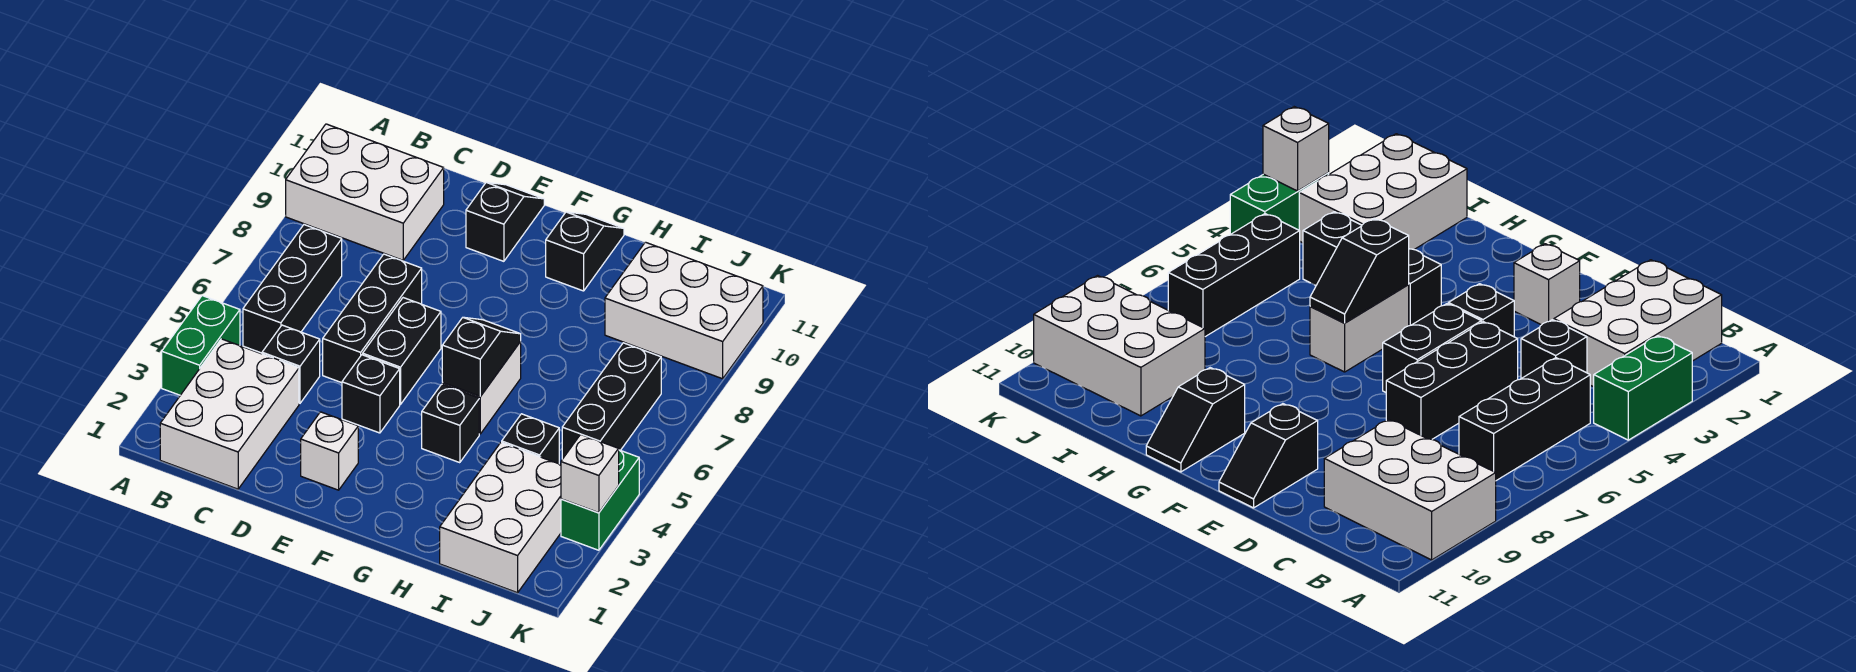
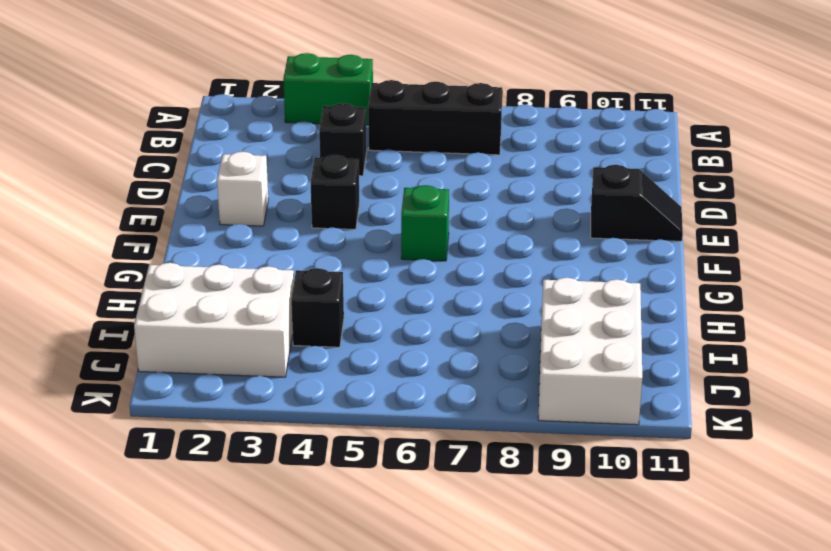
green brick F6 level 1 -> none
none -> white brick A9:C10 level 1
none -> white brick B1:C3 level 1
none -> black brick D5:D7 level 1

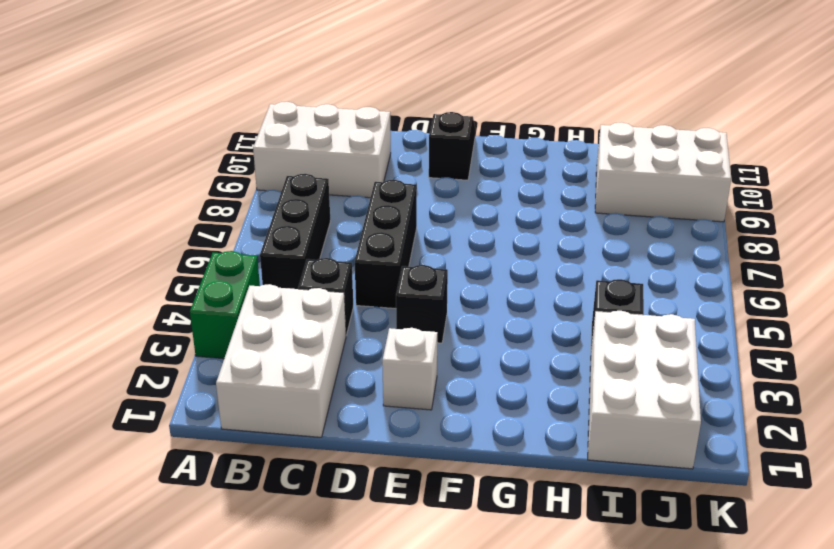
none -> black brick E5:E6 level 1
none -> black brick G4 level 1
none -> white brick G5:G6 level 1

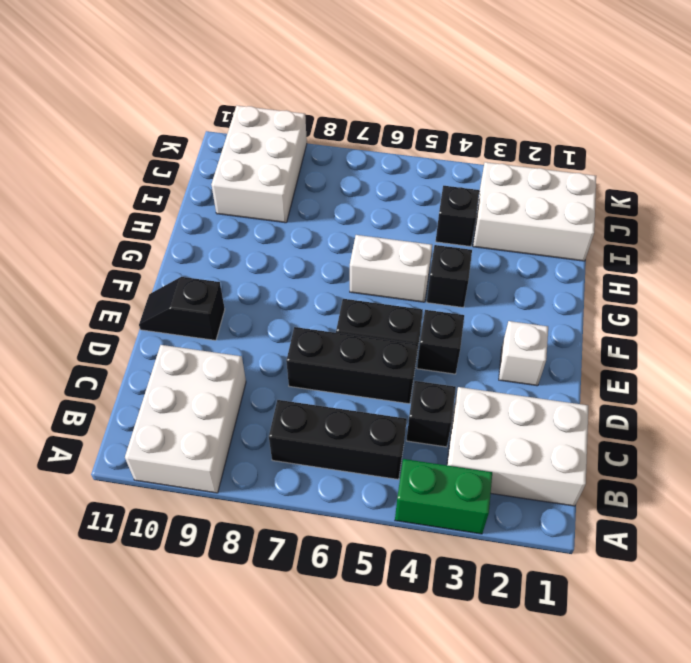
none -> black slope G10:G11 level 1 top 10
none -> black brick J5:J7 level 1
none -> green brick K3:K4 level 1

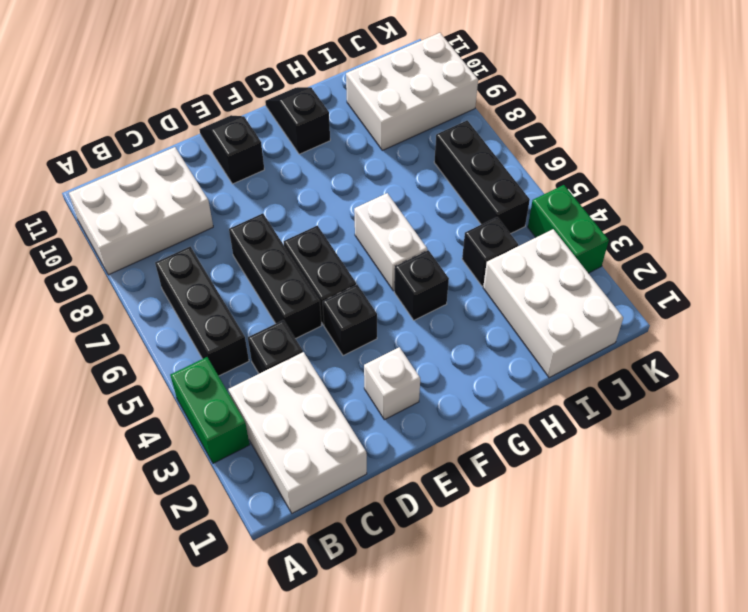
none -> black slope G5:G6 level 2 top 5
none -> white brick K3 level 2

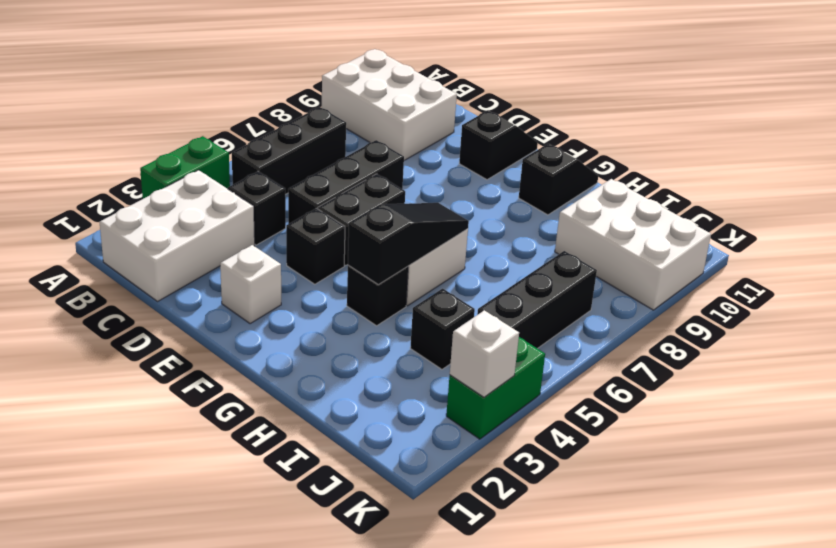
black slope G4:G6 level 2 top 4 -> black slope G5:G6 level 2 top 5
none -> white brick I1:J3 level 1

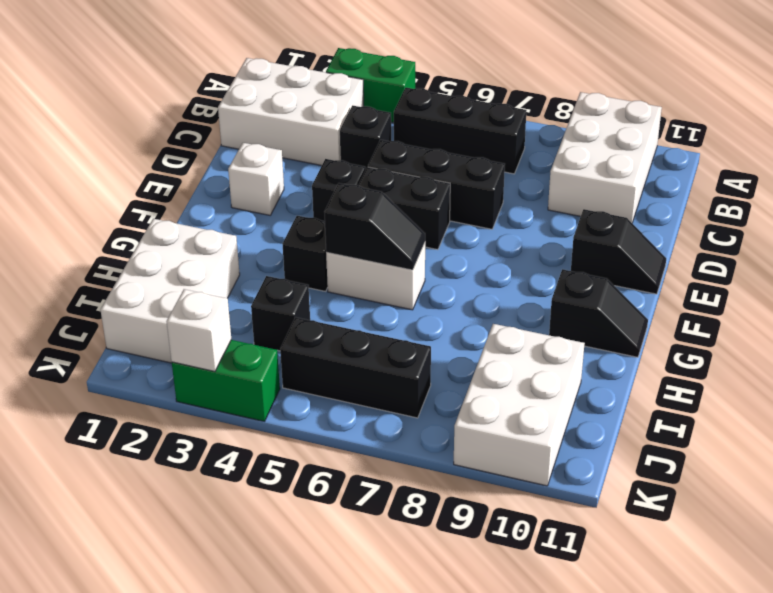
white brick H1:J2 level 1 -> white brick I1:J3 level 1

